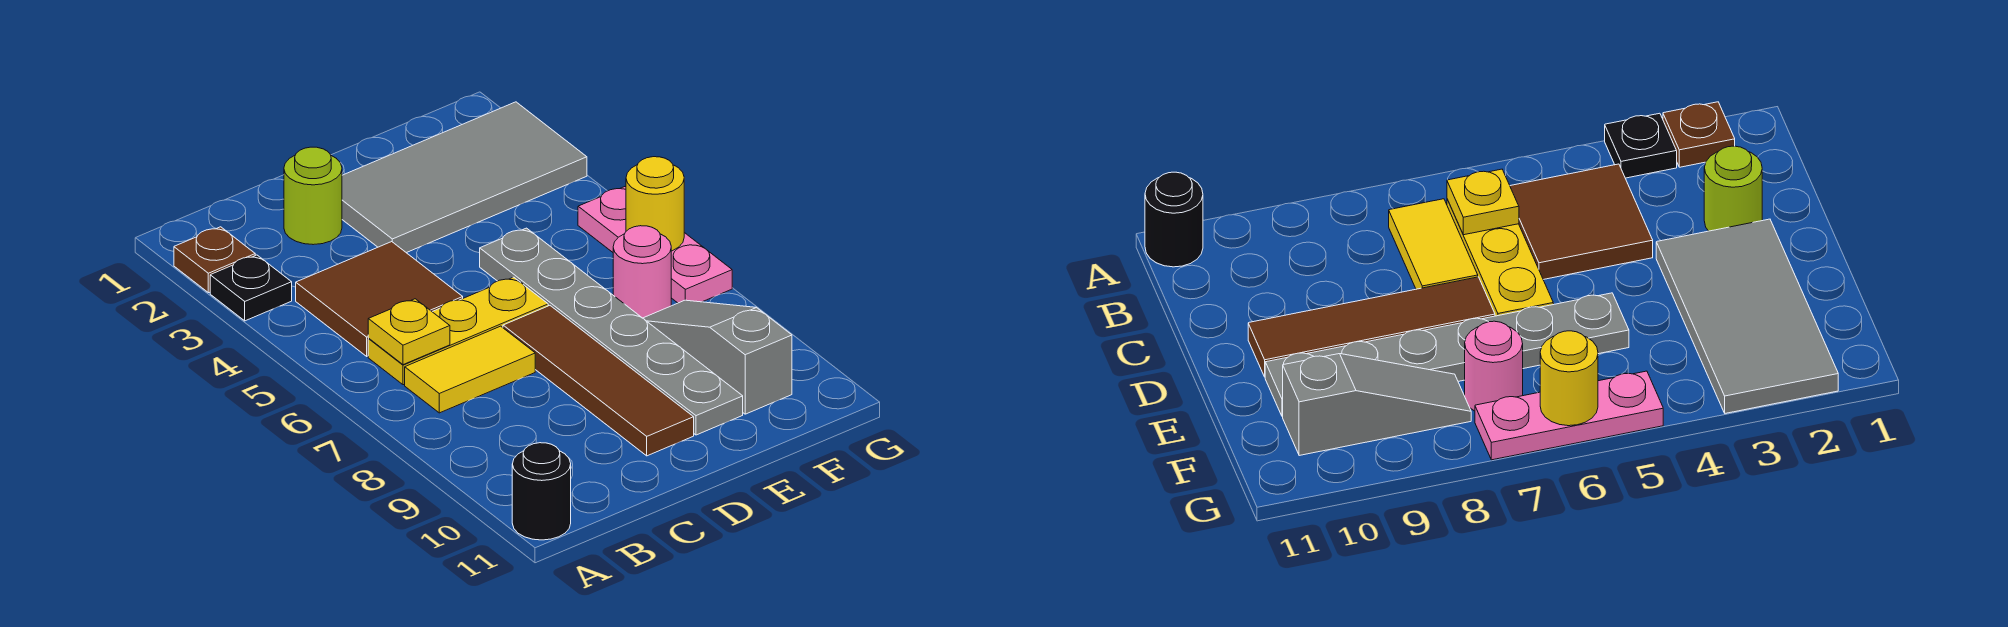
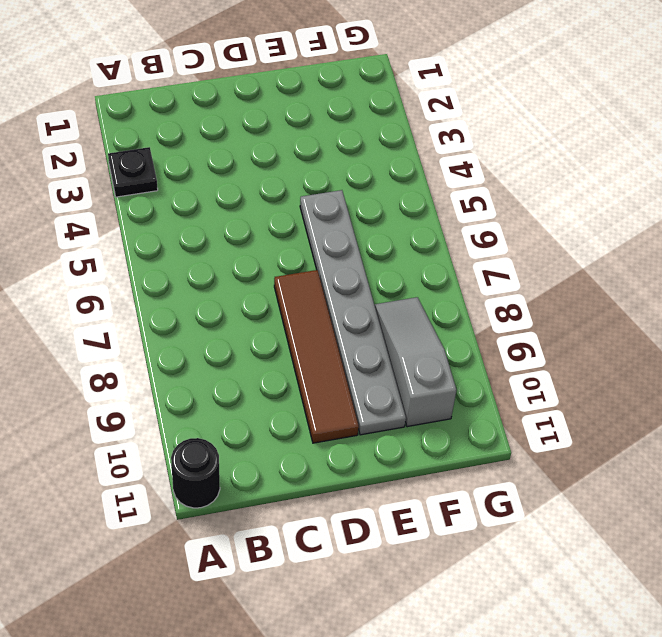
none -> brown plate A2 level 1
none -> brown tile B4:C5 level 1
none -> yellow plate B6:D6 level 1

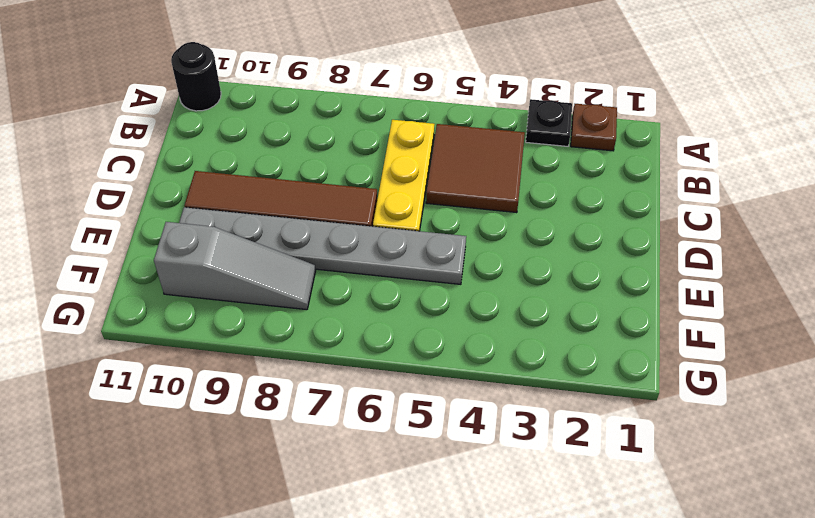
none -> yellow tile B7:C7 level 1
none -> lime round brick C2 level 1
none -> grey tile D2:G3 level 1

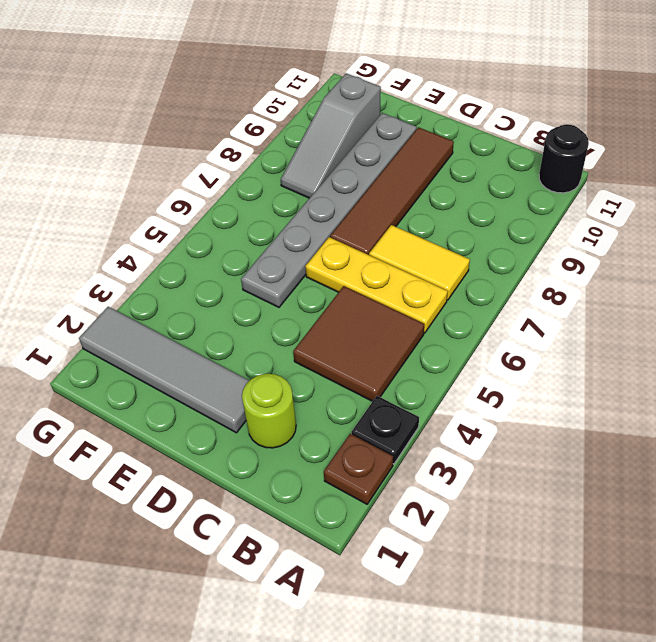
grey tile D2:G2 level 1 -> grey tile D2:G3 level 1
none -> pink round brick F7 level 1
none -> pink plate G5:G7 level 1
none -> yellow plate B6 level 2

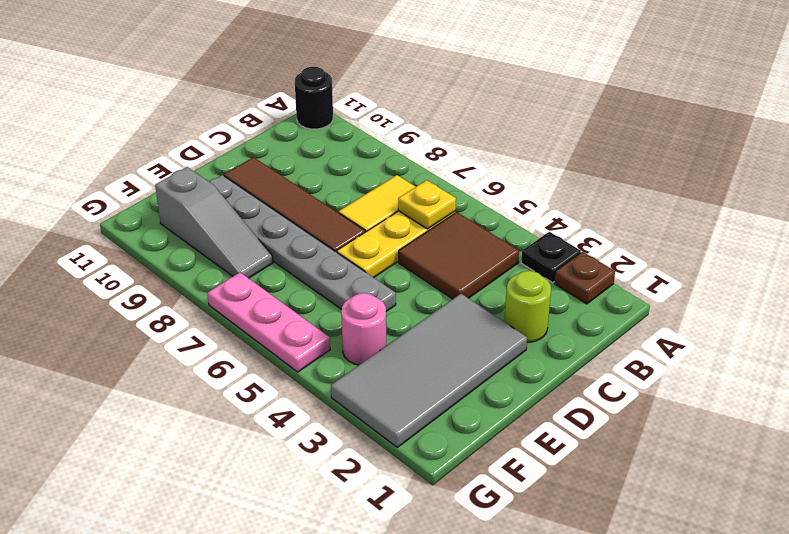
pink round brick F4 level 1 -> pink round brick F7 level 1
none -> yellow round brick G6 level 2

